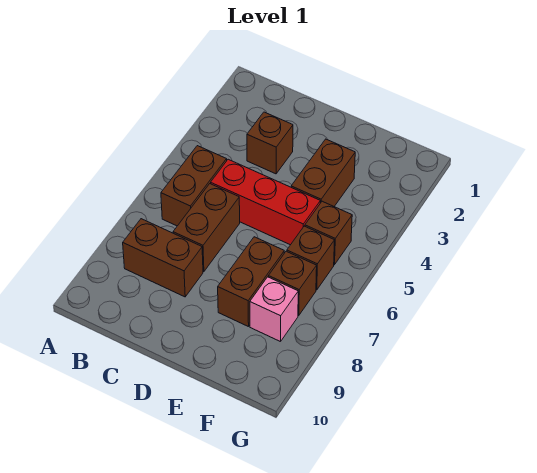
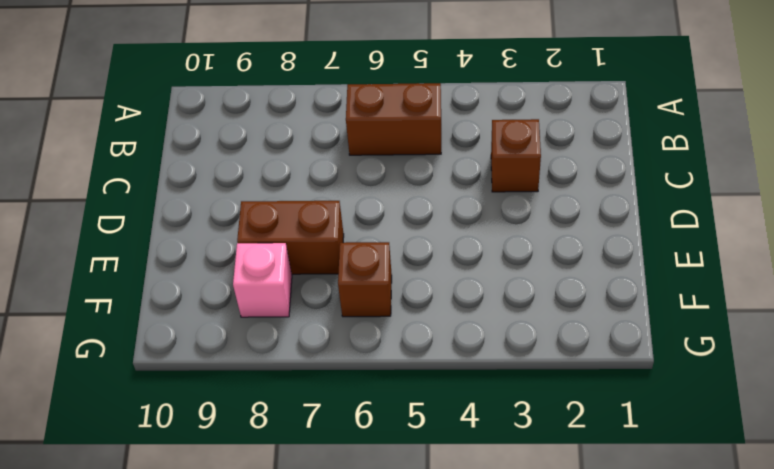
none -> brown brick B8:C8 level 1
none -> red brick C5:E5 level 1

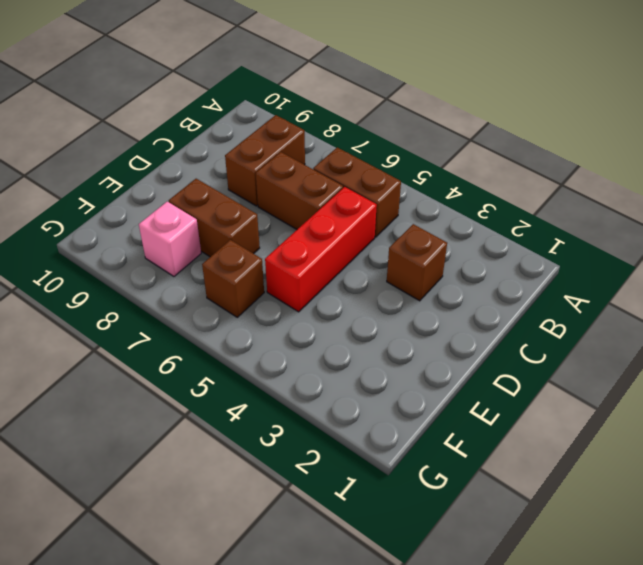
none -> brown brick E3:E4 level 1
none -> brown brick F5 level 1

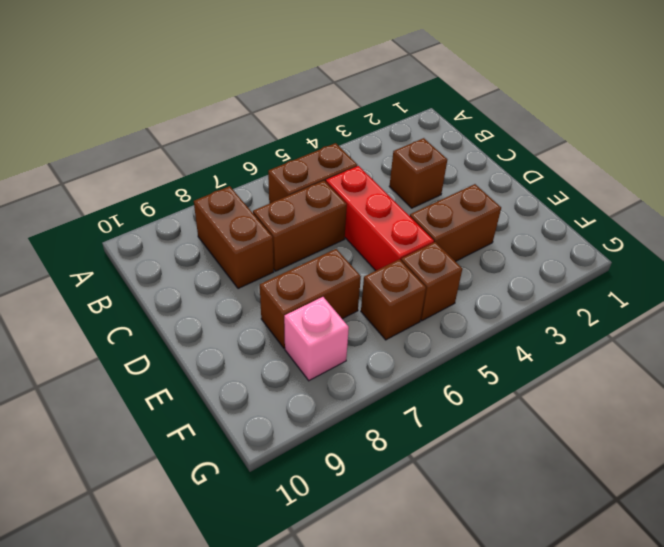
none -> brown brick F7 level 1

